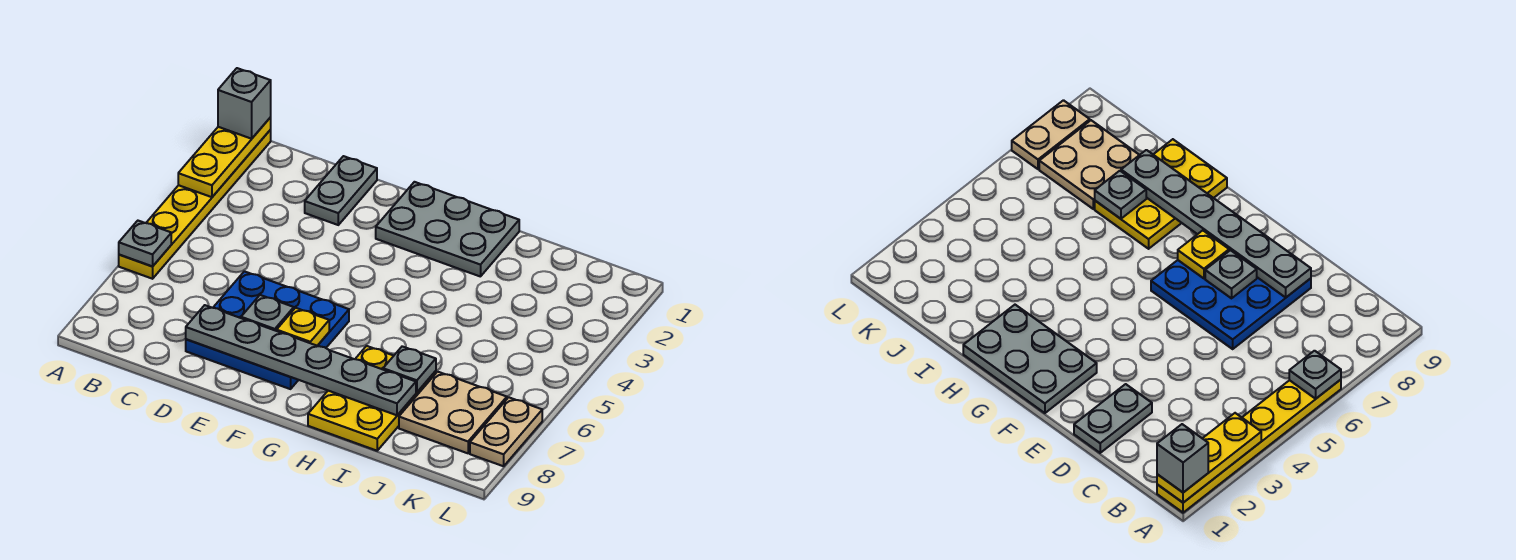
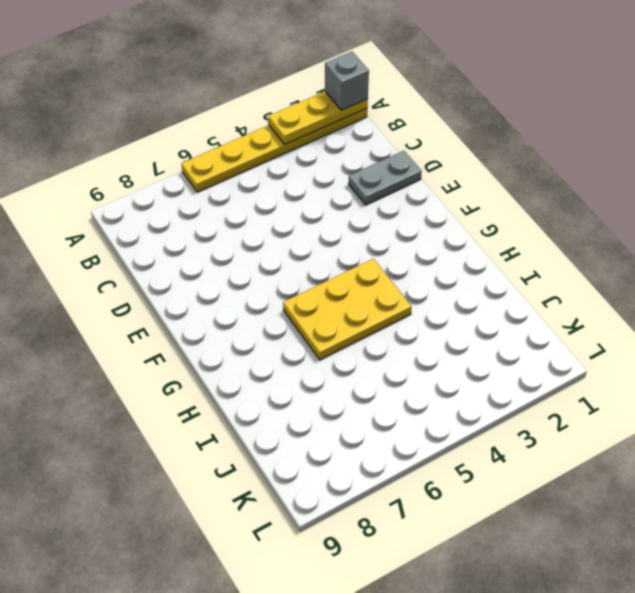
yellow plate G4:H6 level 1 -> yellow plate H7:I9 level 1
none -> blue plate D6:F8 level 1
none -> grey plate F1:H2 level 1
none -> tan plate J7:K8 level 1

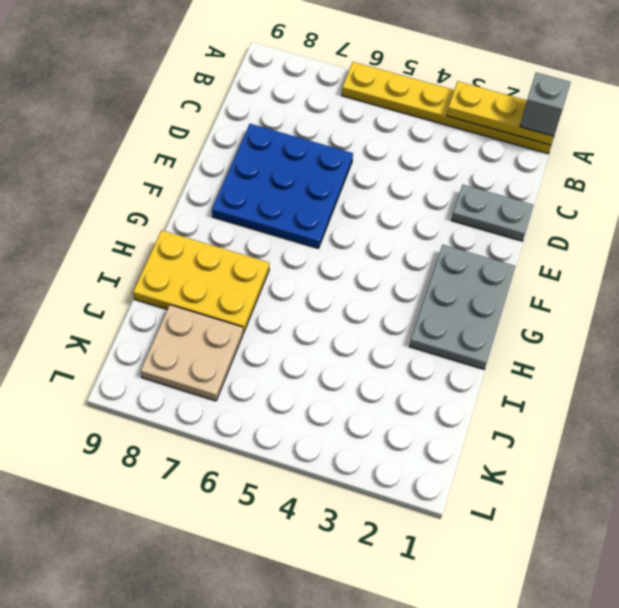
none -> tan plate L7:L8 level 1
none -> grey plate A6 level 2
none -> grey plate D8:I8 level 2

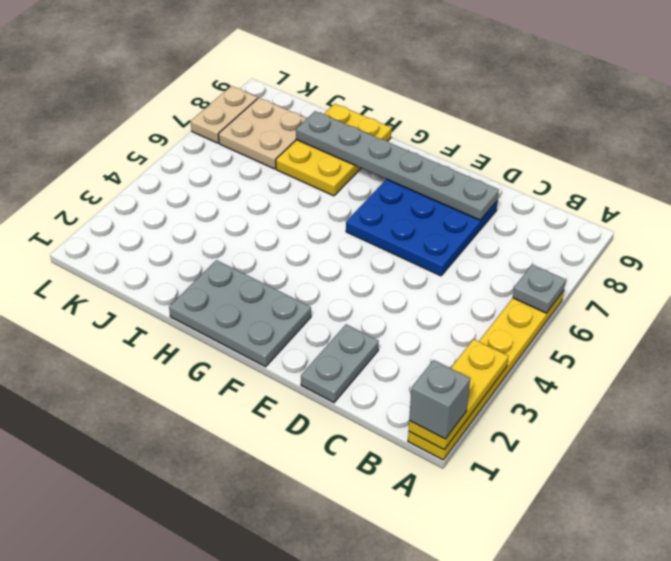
none -> grey plate E7 level 2
none -> yellow plate F7 level 2
none -> grey plate I7 level 2

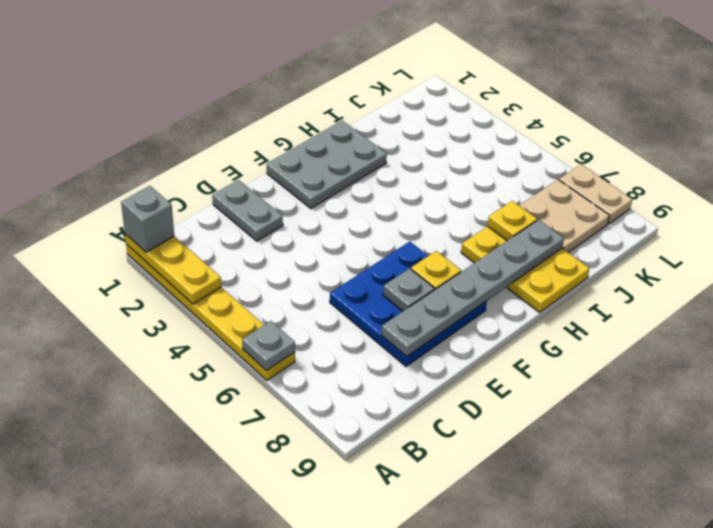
yellow plate I7 level 2 -> grey plate I7 level 2

